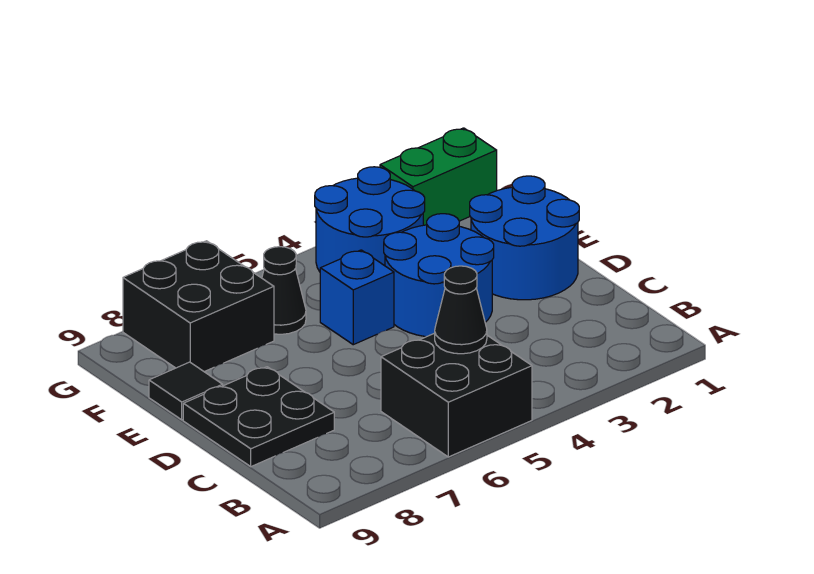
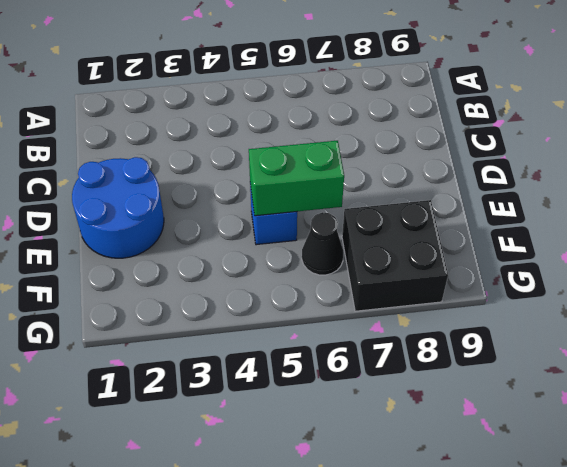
green brick E5:E6 level 2 -> green brick G1:G2 level 1
none -> black brick A5:B6 level 1
none -> black plate C8:D9 level 1

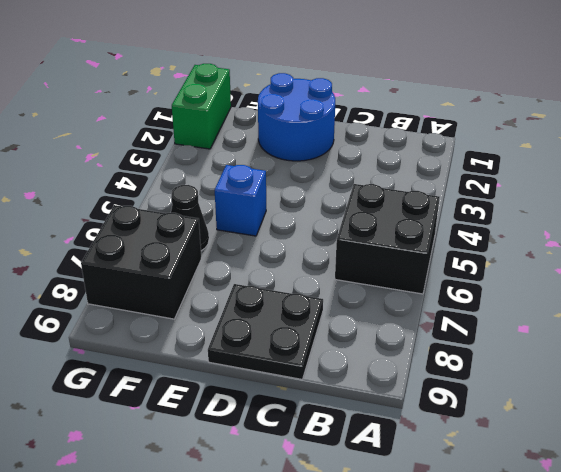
none -> blue round brick D3:E4 level 1
none -> black tile E9 level 1

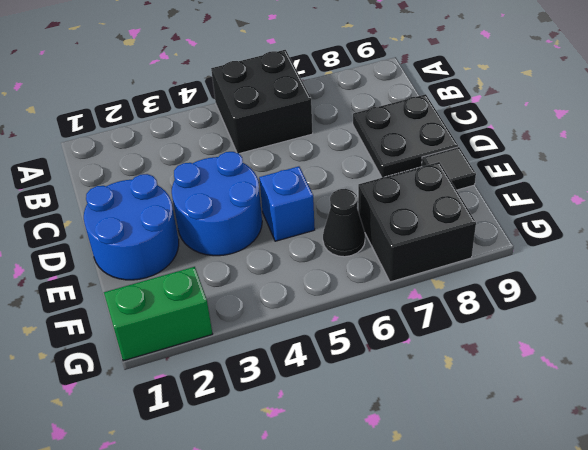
none -> blue round brick F3:G4 level 1
none -> black cone B5 level 2

